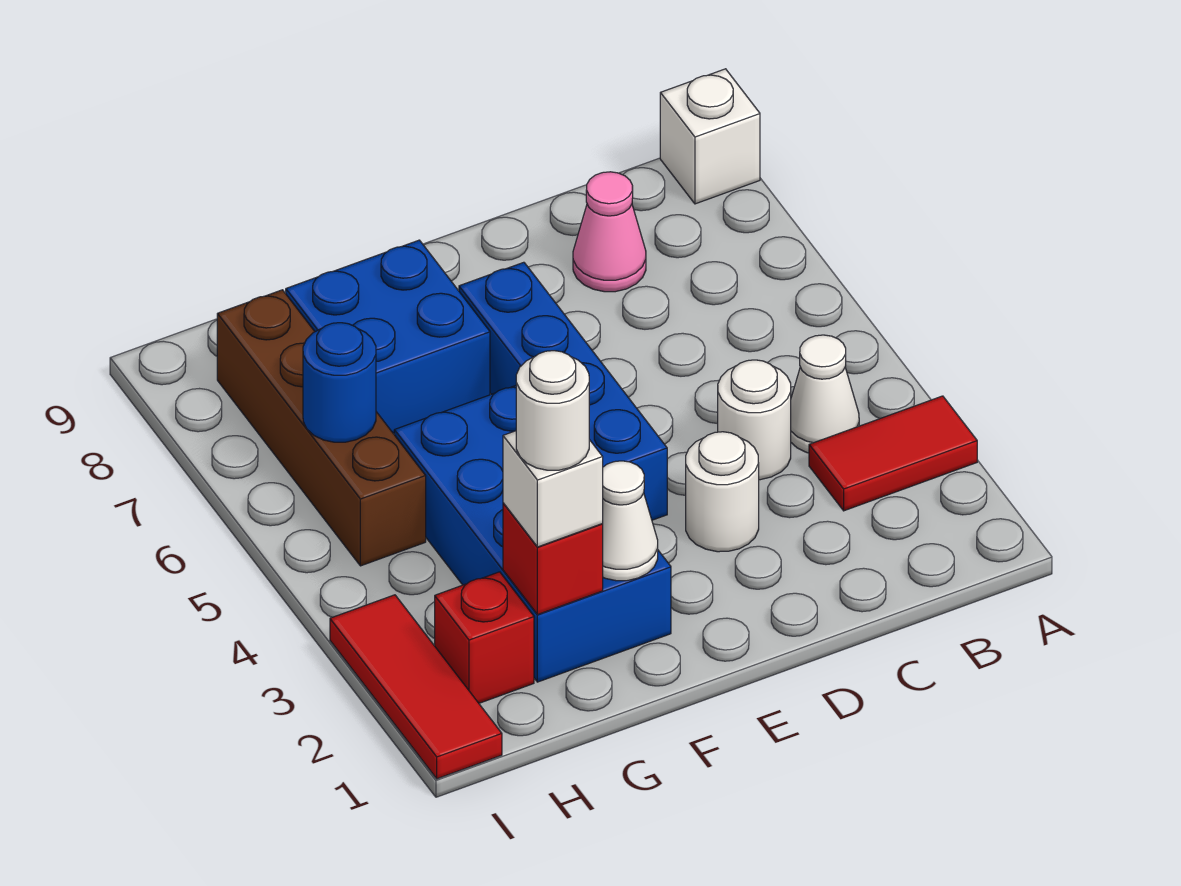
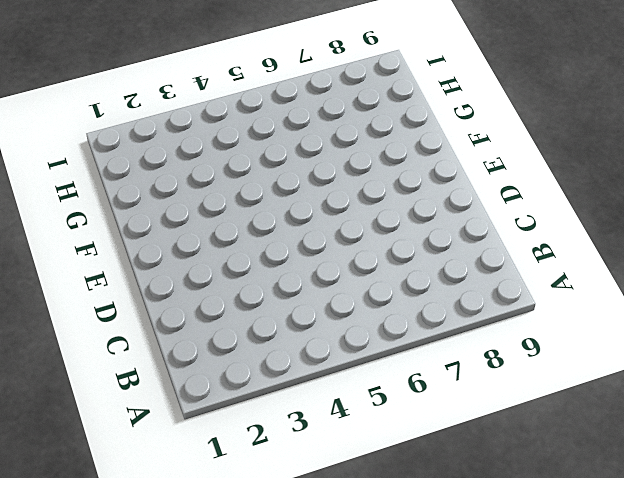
none -> red tile A3:B3 level 1
none -> white brick A9 level 1
none -> white cone B4 level 1

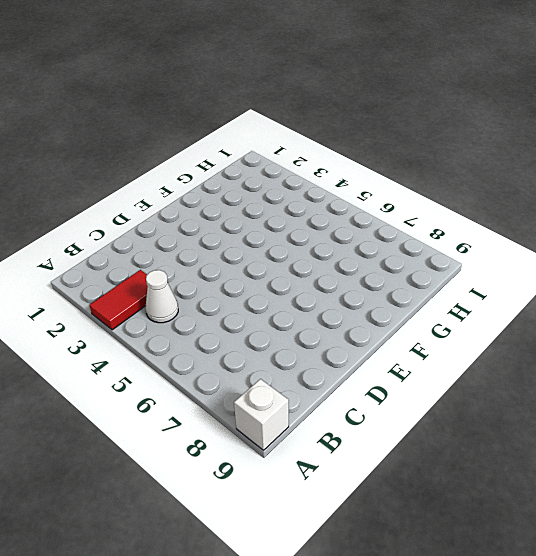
none -> white round brick C4 level 1
none -> pink cone C8 level 1
none -> white round brick D3 level 1

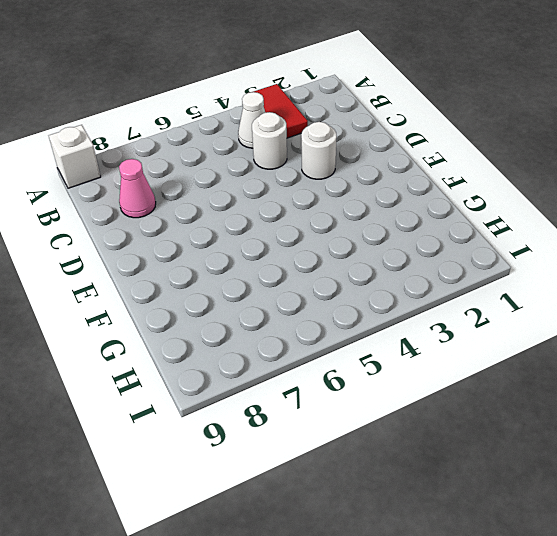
none -> blue brick E4:E7 level 1
none -> blue brick F2:G5 level 1
none -> blue brick F7:G8 level 1

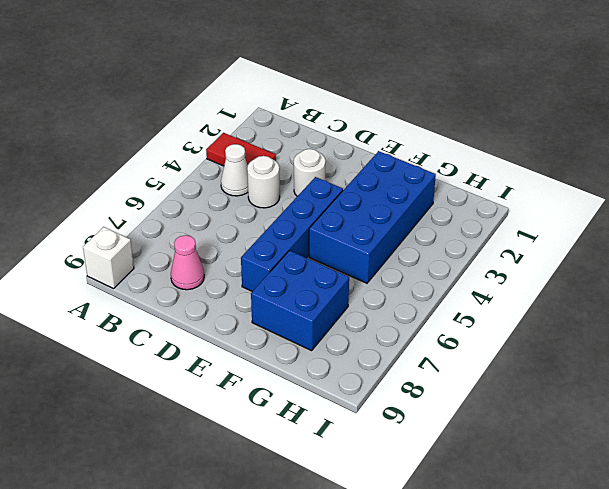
none -> red brick H2 level 1
none -> brown brick H5:H8 level 1
none -> red tile I1:I3 level 1

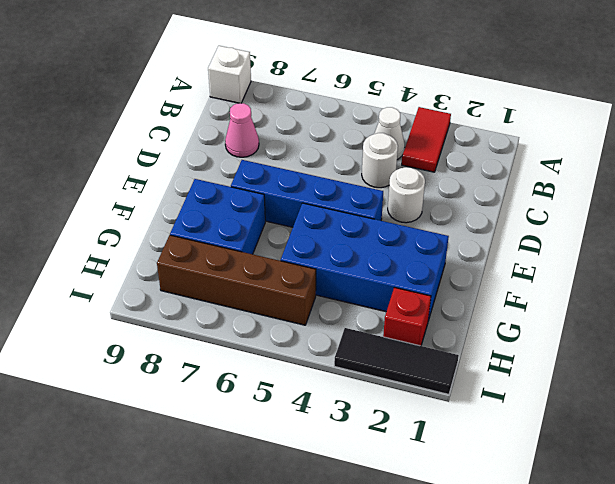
black tile I1:I3 level 1 -> red tile I1:I3 level 1
none -> white cone F2 level 2
none -> red brick G2 level 2
none -> blue round brick H6 level 2

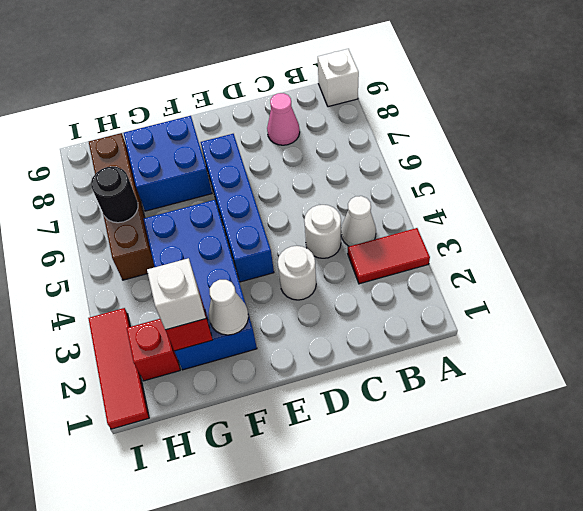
black round brick H6 level 2 -> blue round brick H6 level 2
none -> white round brick G2 level 4

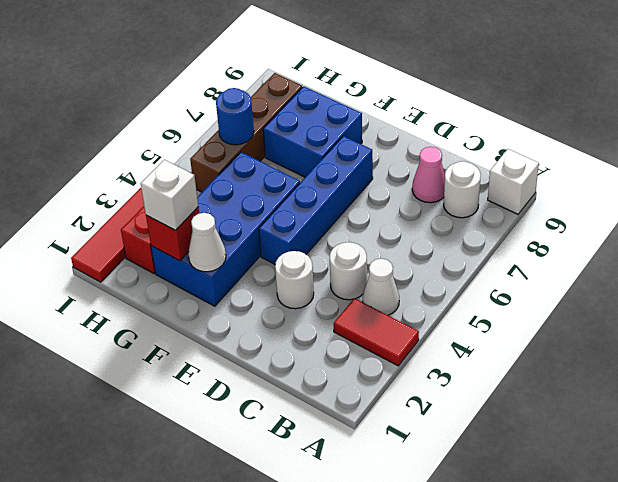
white round brick B8 level 1 -> white round brick G2 level 4

